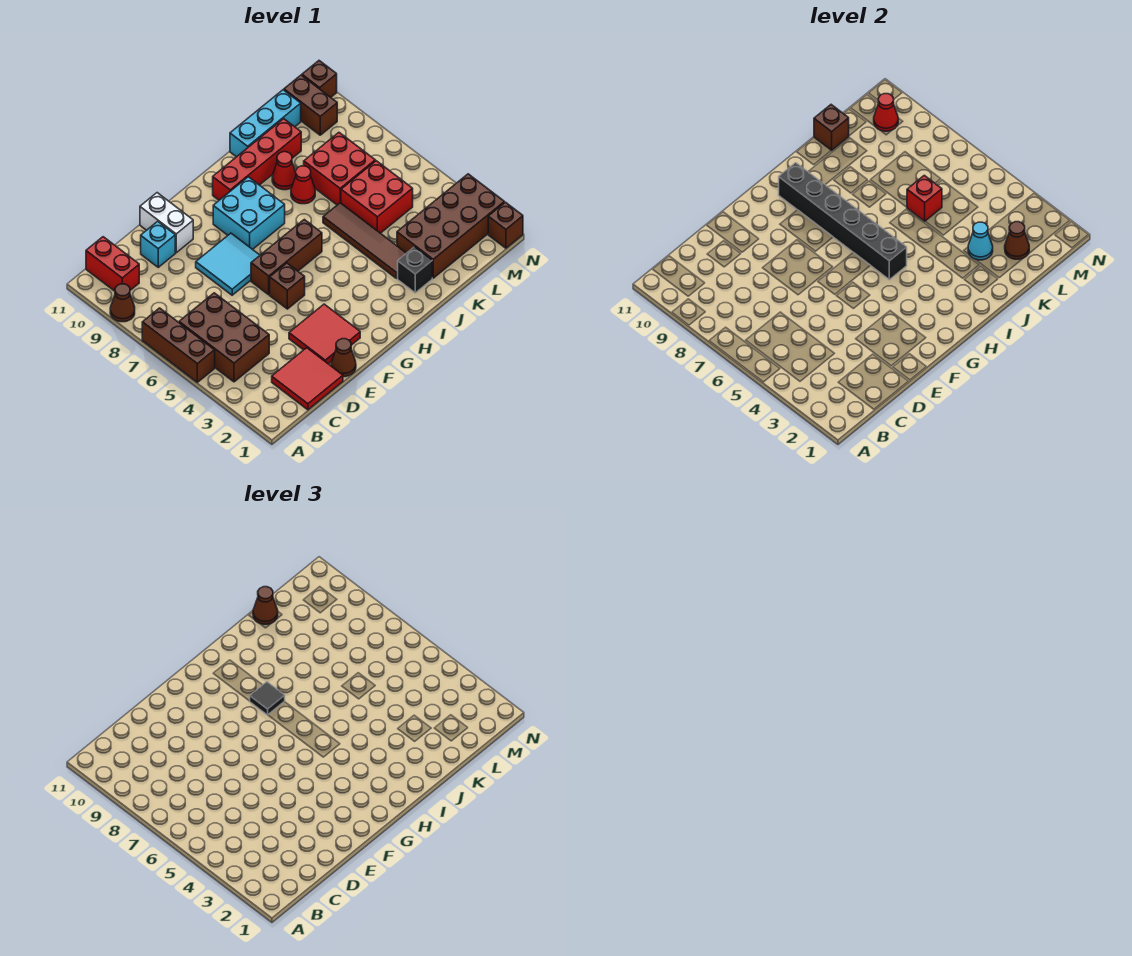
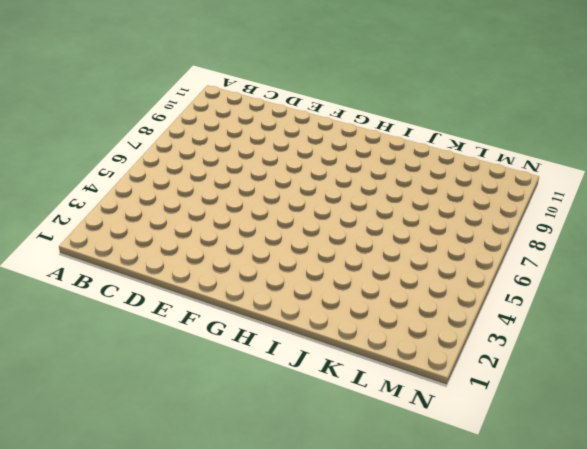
none -> brown brick A5:A7 level 1
none -> brown cone A9 level 1
none -> brown brick B4:C6 level 1
none -> red brick B10:B11 level 1

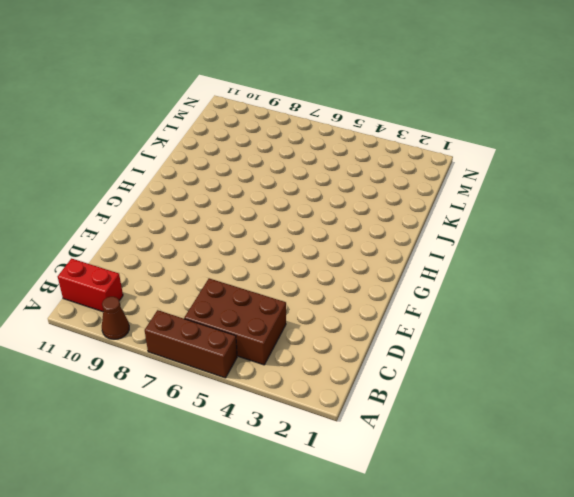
none -> red tile C1:D2 level 1
none -> cyan brick D10 level 1
none -> brown cone E1 level 1
none -> red tile E2:F3 level 1

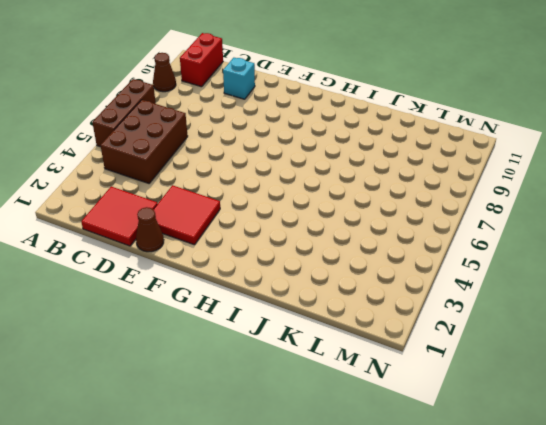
none -> cyan tile E7:F8 level 1
none -> white brick E10:E11 level 1
none -> brown brick F5 level 1
none -> brown brick F6:H6 level 1

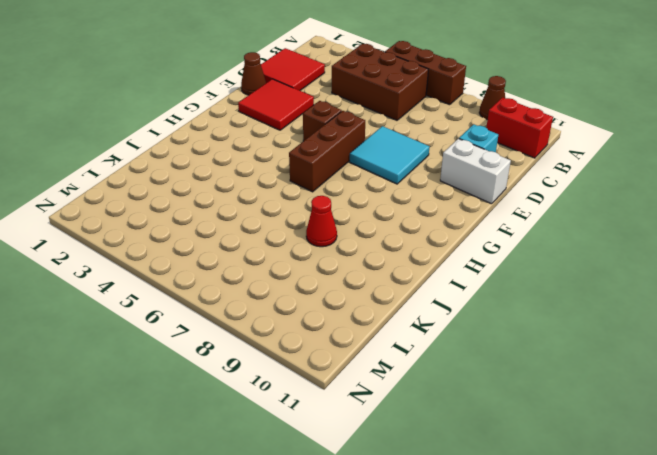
none -> cyan brick G8:H9 level 1
none -> red brick H10:K10 level 1
none -> black brick J2 level 1
none -> brown tile J3:J6 level 1

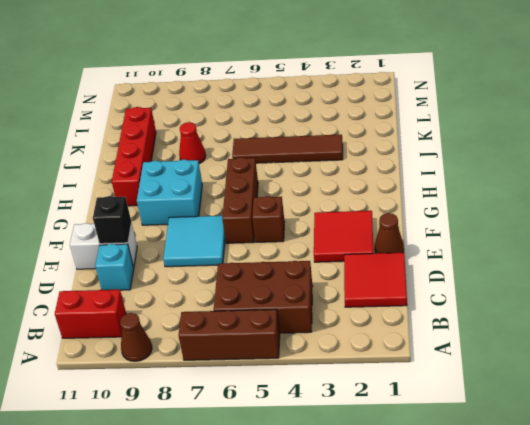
black brick E10 level 2 -> black brick J2 level 1
none -> red cone J9 level 1
none -> cyan brick J11:L11 level 1
none -> brown brick K2:N3 level 1
none -> red brick K5:L6 level 1

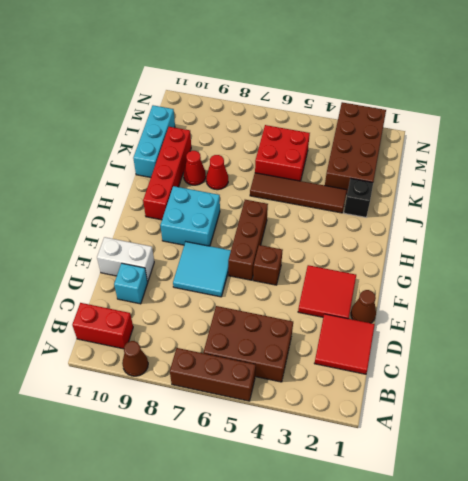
none -> red brick K7:L8 level 1
none -> brown brick M10:M11 level 1
none -> brown brick N1 level 1
none -> brown brick N11 level 1

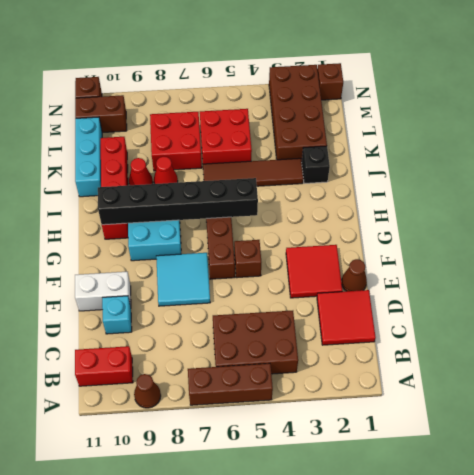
none -> cyan cone K3 level 2
none -> red brick K6 level 2
none -> brown brick K11 level 2
none -> brown cone L2 level 2

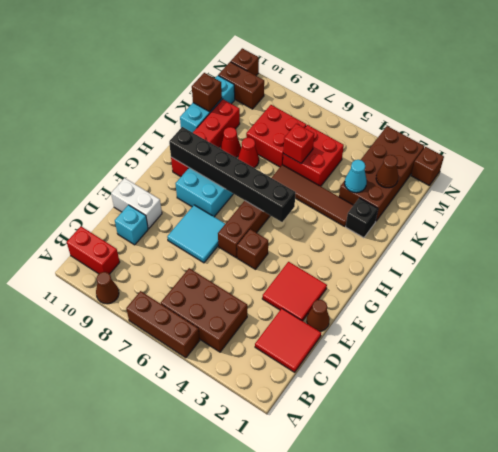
none -> red cone M10 level 2
none -> black tile H8 level 3
none -> brown cone K11 level 3

